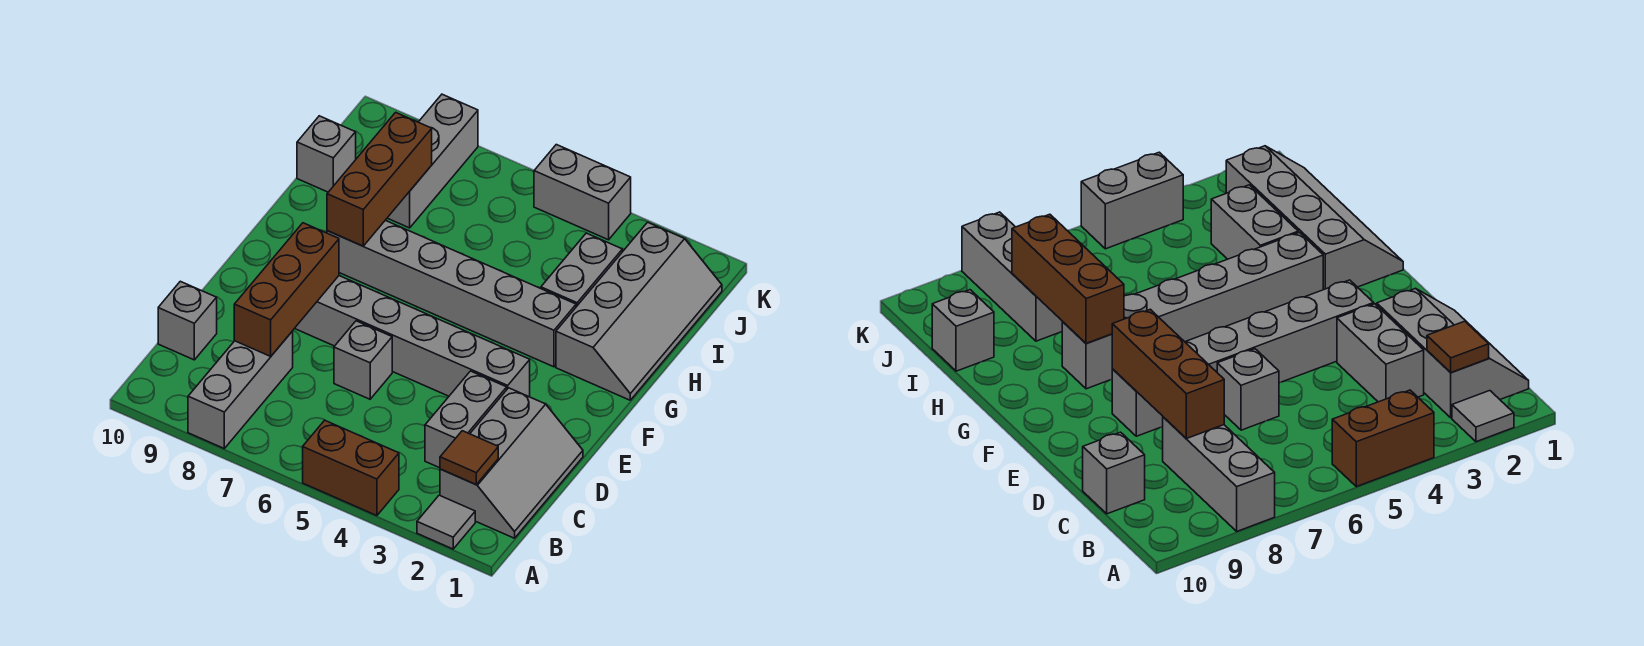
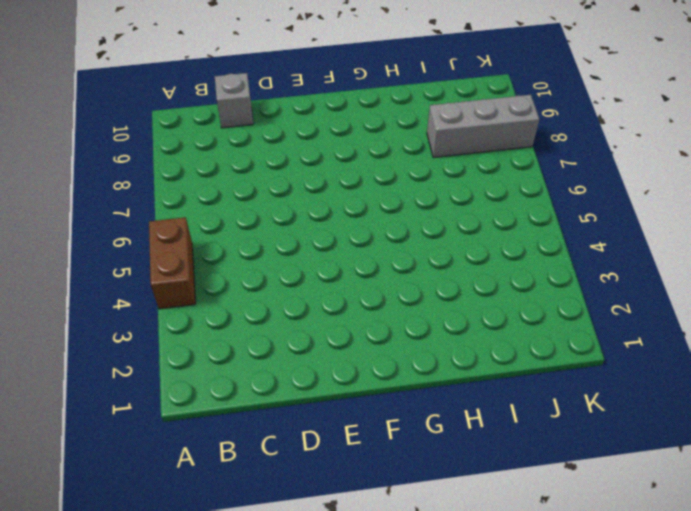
none -> grey tile A2 level 1
none -> grey brick A8:C8 level 1
none -> grey slope B1:D2 level 1 top 2

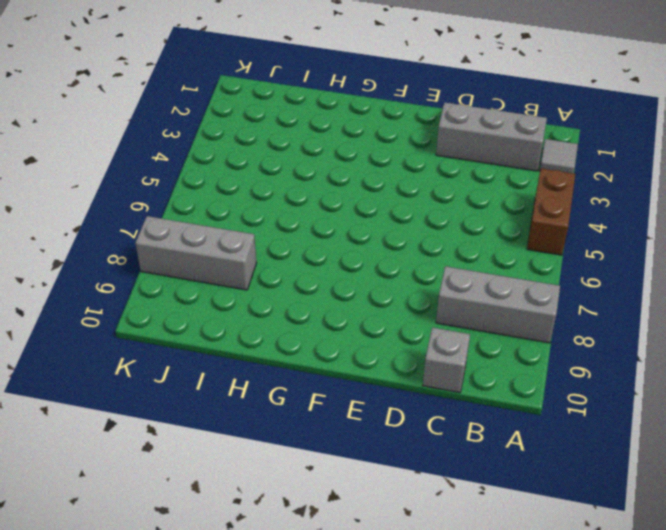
none -> grey brick C3:D3 level 1
none -> grey brick D6 level 1
none -> grey brick E3:E8 level 1

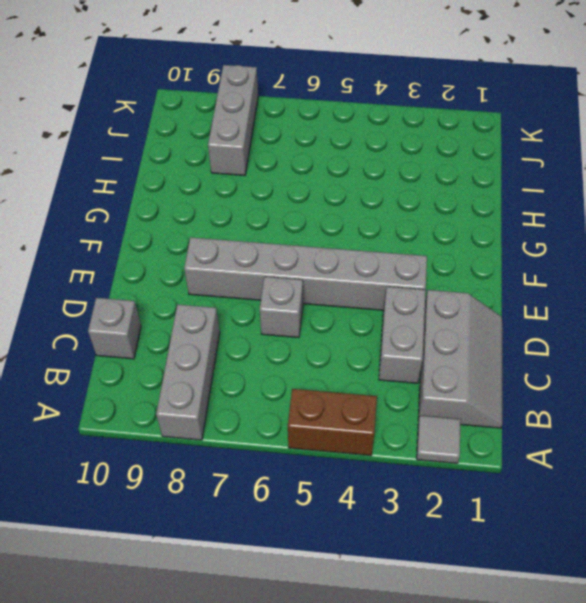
none -> grey slope G1:J2 level 1 top 2
none -> grey brick G3:G8 level 1
none -> grey brick H3:I3 level 1

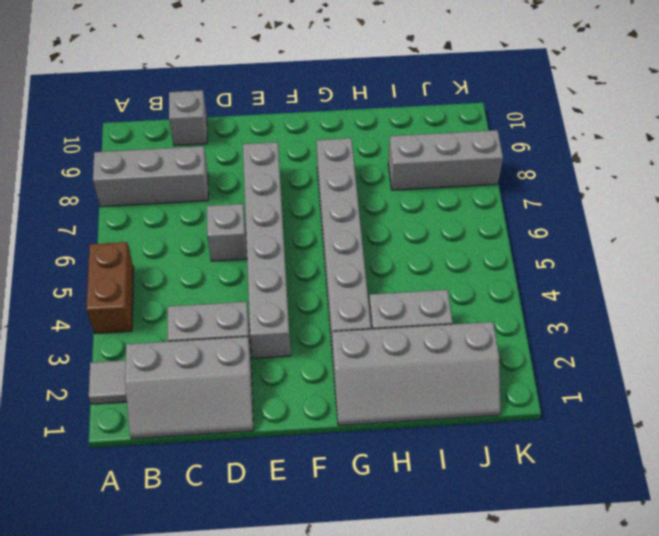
none -> grey brick I10 level 1
none -> grey brick K4:K5 level 1
none -> brown tile B2 level 2

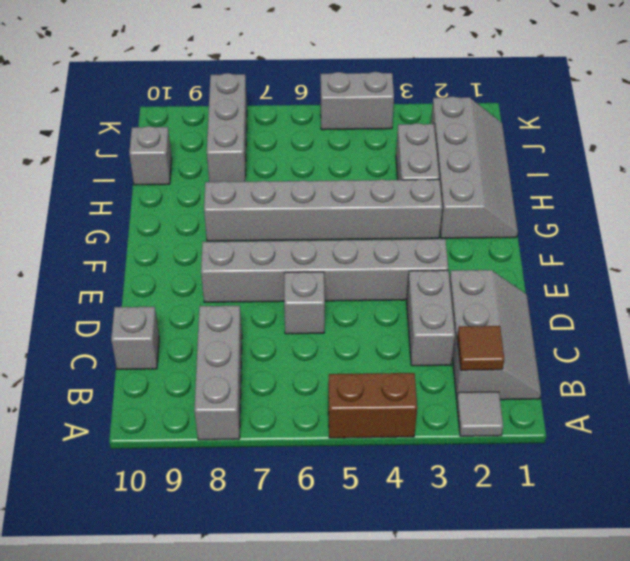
none -> brown brick C8:E8 level 2
none -> brown brick G8:I8 level 2

